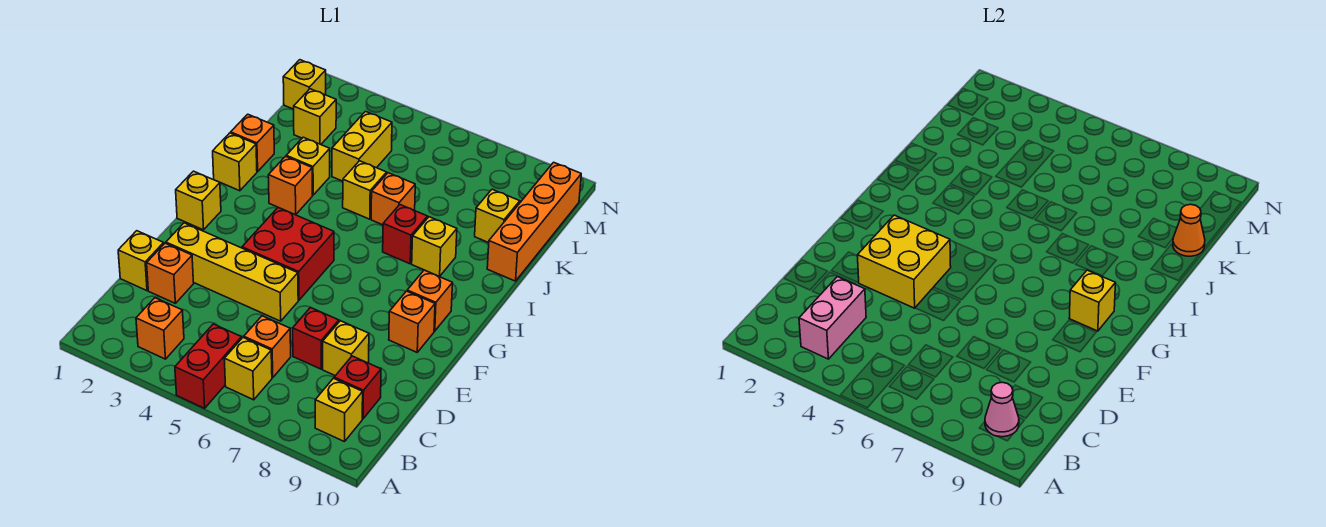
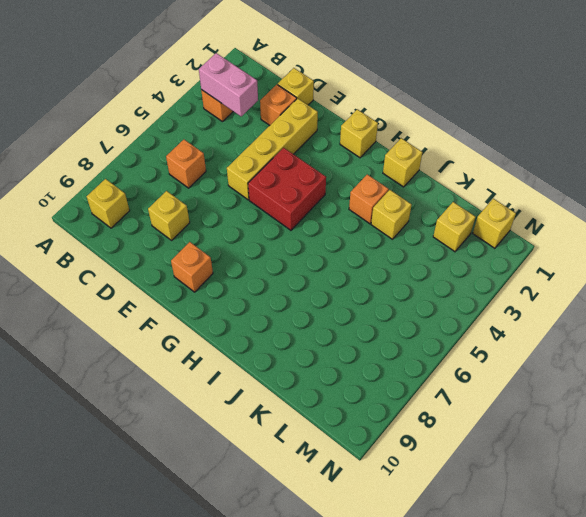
none -> red brick A5:B5 level 1
none -> yellow brick B6 level 1
none -> red brick C9 level 1
none -> red brick D7 level 1

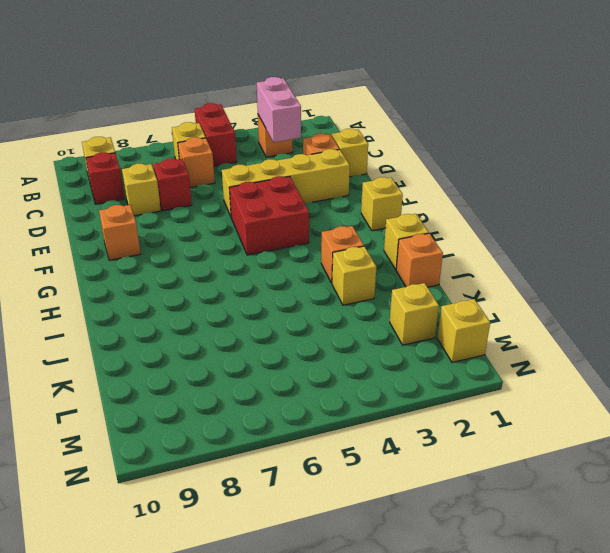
none -> orange brick G9 level 1
none -> red brick I7 level 1
none -> yellow brick I8 level 1
none -> yellow brick J5 level 1

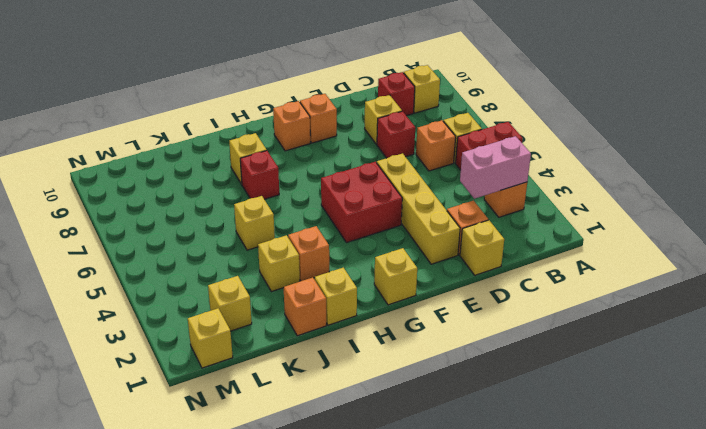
none -> orange brick J6 level 1
none -> orange brick J10:M10 level 1
none -> yellow brick K4:L4 level 1
none -> yellow brick K9 level 1

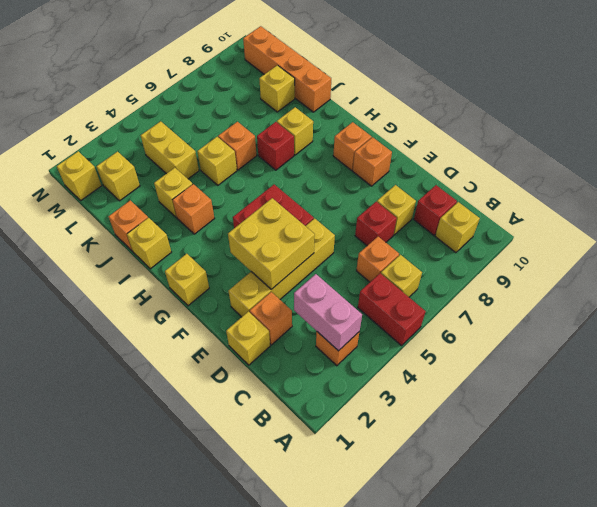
none -> pink cone B9 level 2
none -> yellow brick G9 level 2
none -> orange cone K10 level 2

